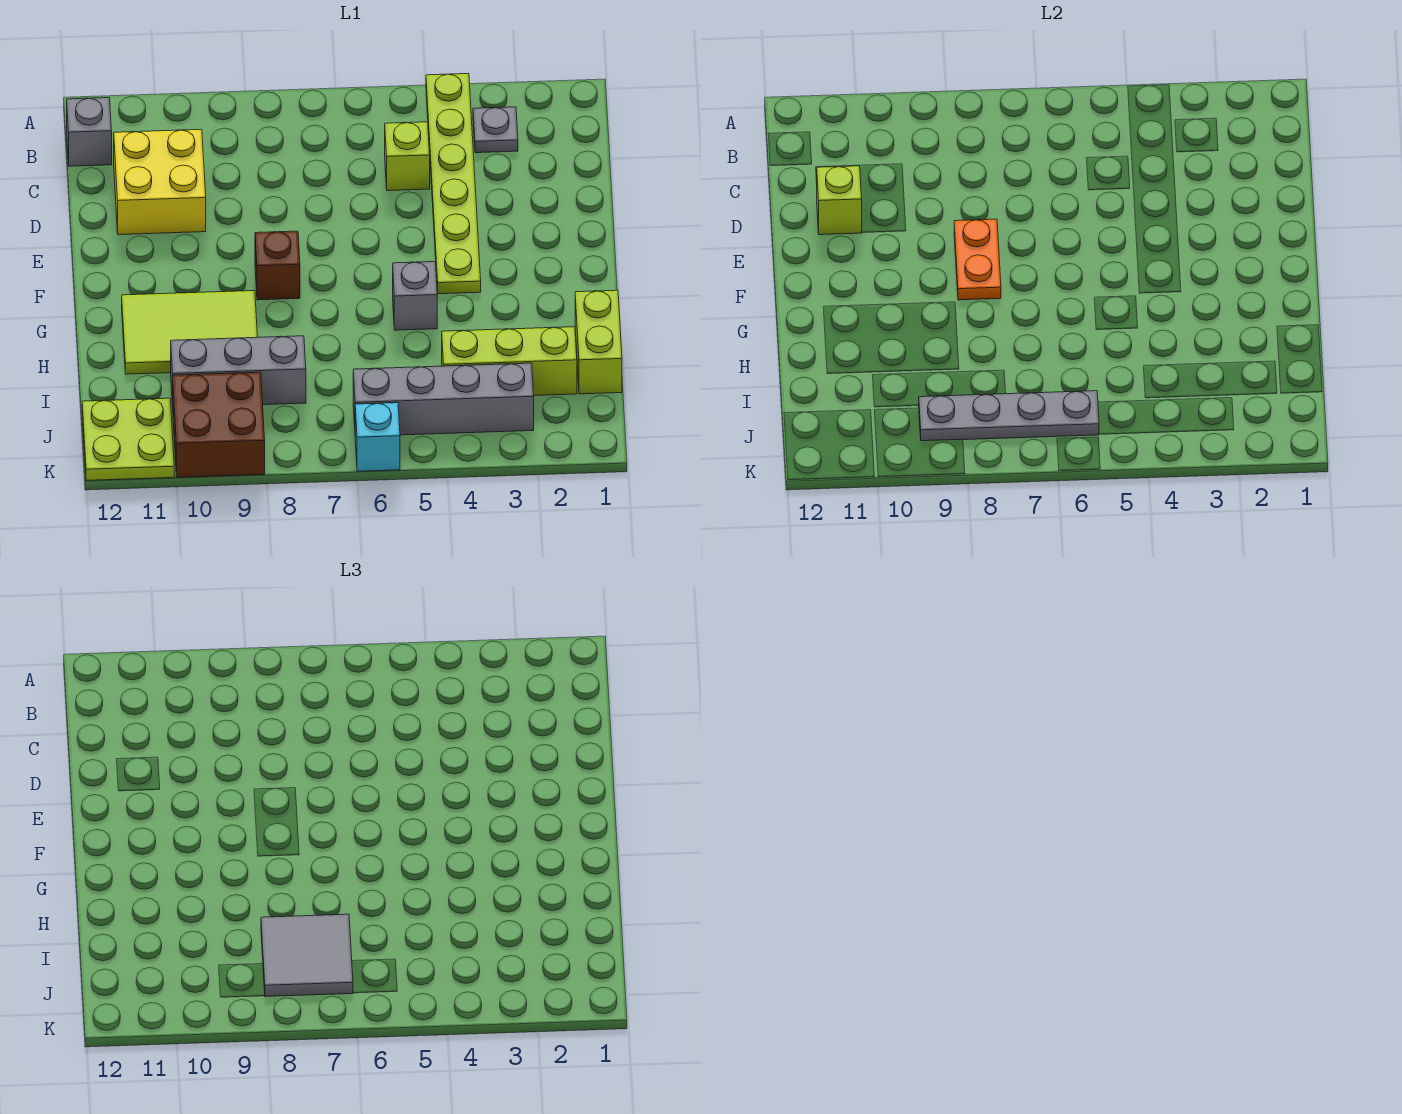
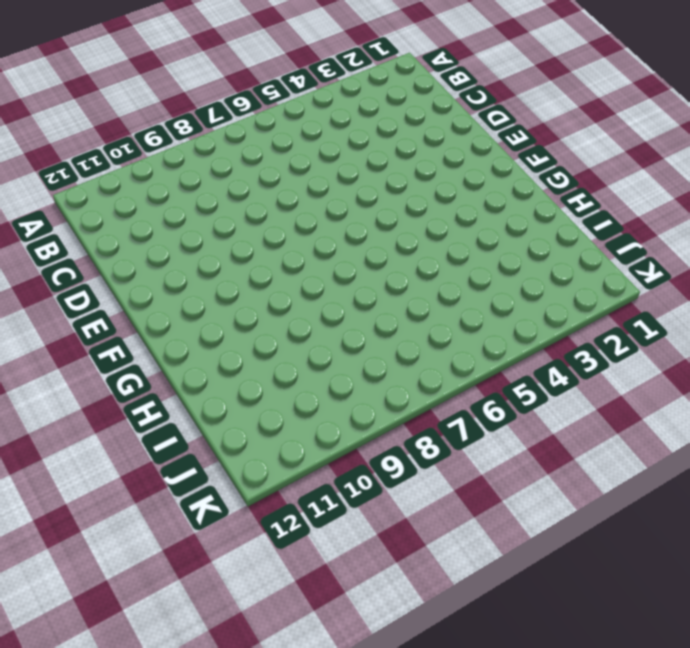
none -> lime plate A4:F4 level 1
none -> grey plate B3 level 1
none -> grey brick B12 level 1

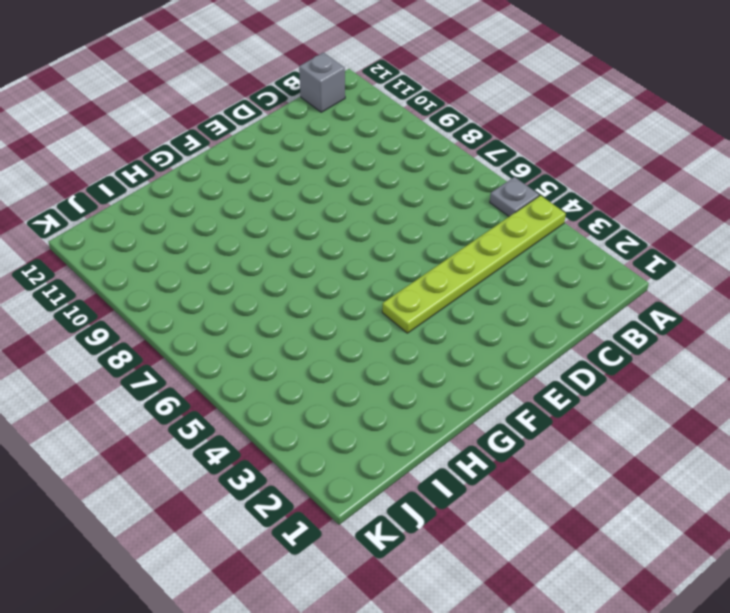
grey plate A5 level 1 -> grey plate B3 level 1
none -> lime brick C5 level 1
none -> yellow brick C10:D11 level 1
none -> brown brick F8 level 1

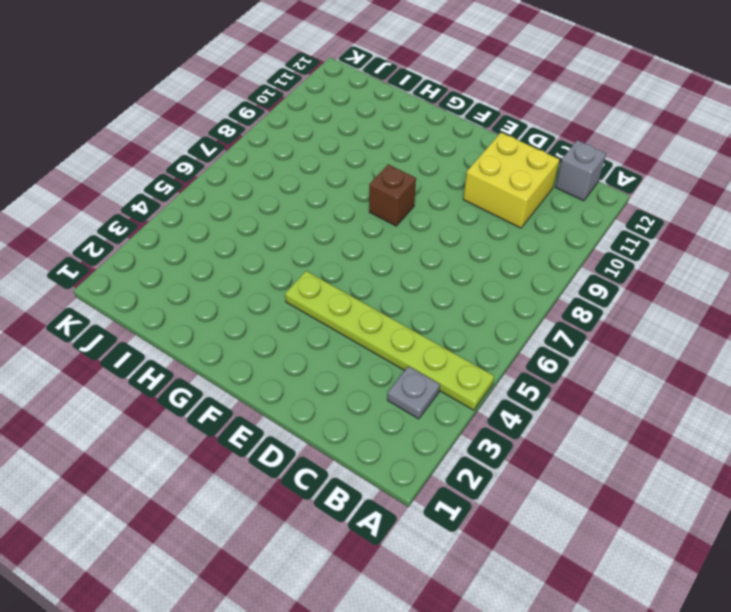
none -> lime brick C5 level 1
none -> grey brick G5 level 1
none -> lime tile G9:H11 level 1

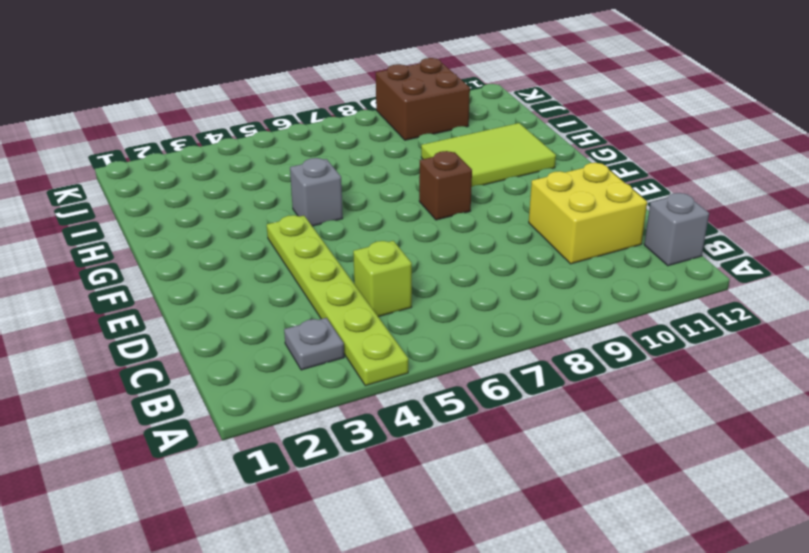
none -> lime brick H1:I1 level 1
none -> lime brick I2:I4 level 1
none -> grey brick I8:I10 level 1

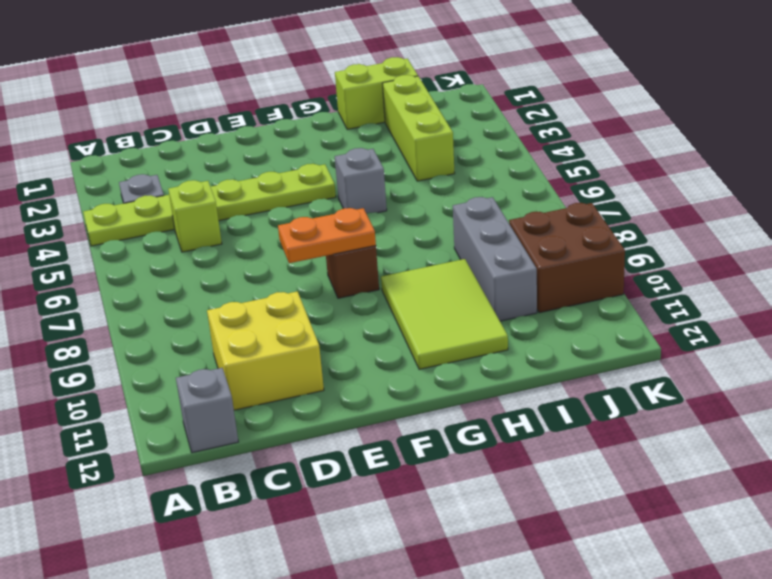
none -> grey brick J3:J6 level 1
none -> lime plate J11:K12 level 1
none -> cyan brick K6 level 1

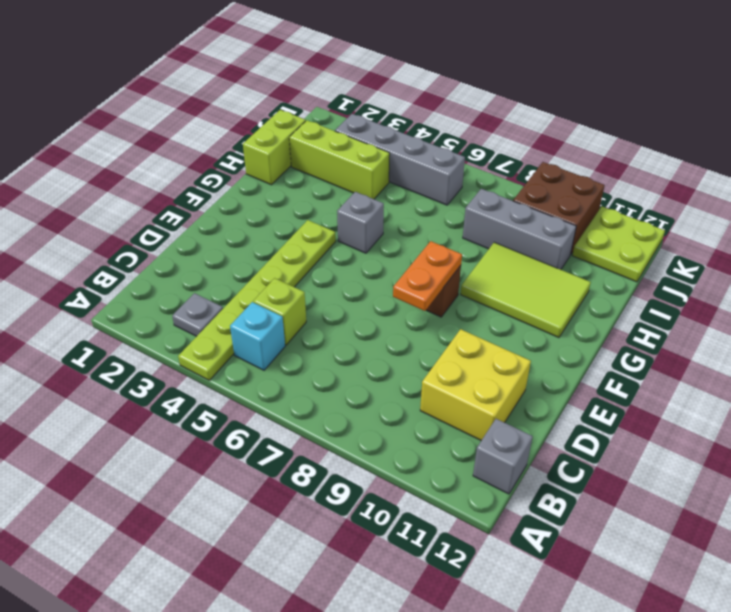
cyan brick B5 level 1 -> cyan brick K6 level 1
none -> lime brick D11 level 2
none -> grey plate J6:J9 level 2
none -> grey tile I7:J8 level 3

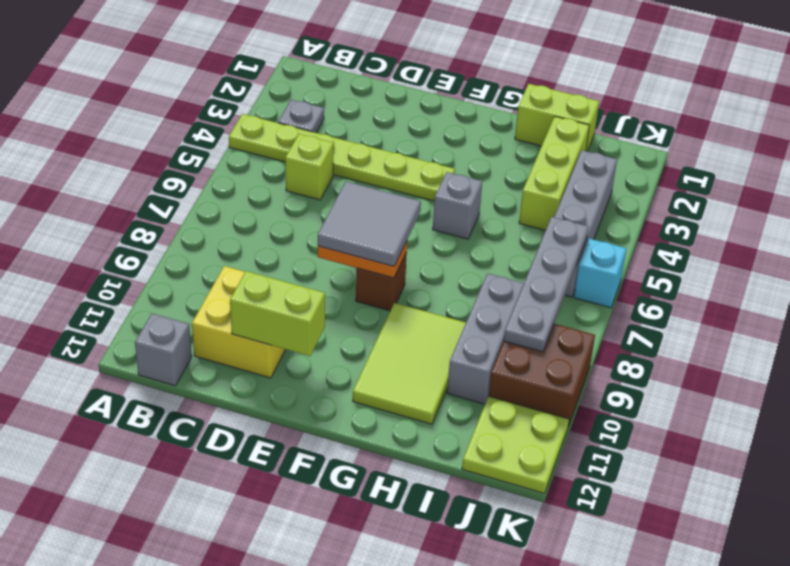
lime brick D11:E11 level 2 -> lime brick D11 level 2
grey tile E7:F8 level 3 -> grey tile I7:J8 level 3

